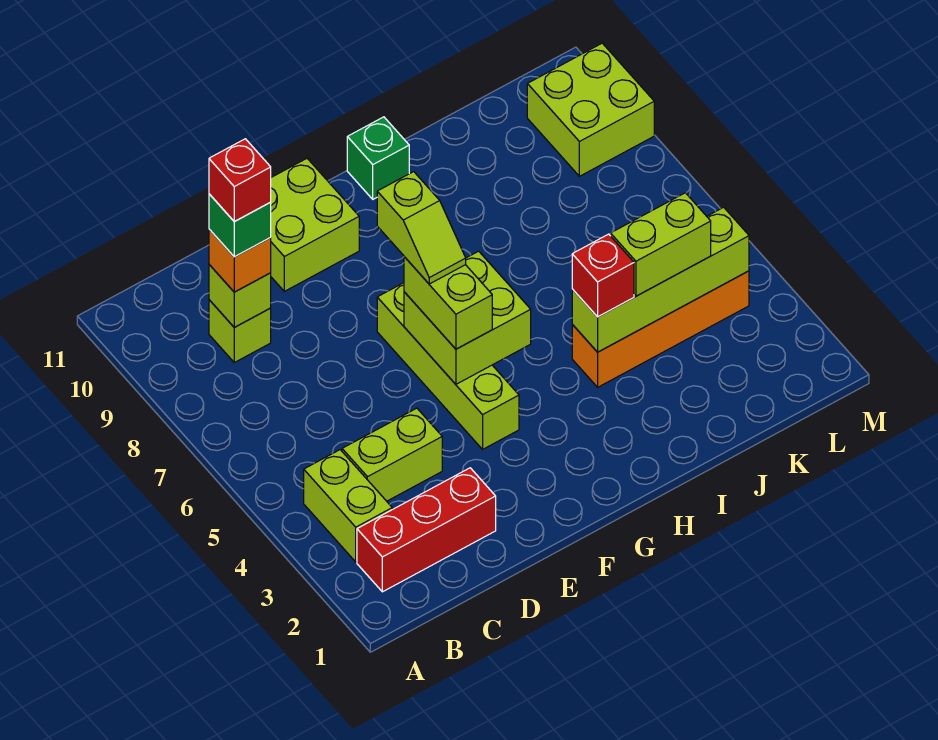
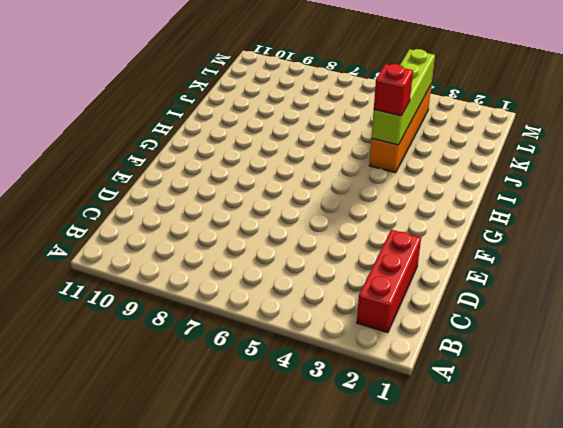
none -> lime brick B3:B4 level 1
none -> lime brick C4:D4 level 1
none -> lime brick C9 level 1

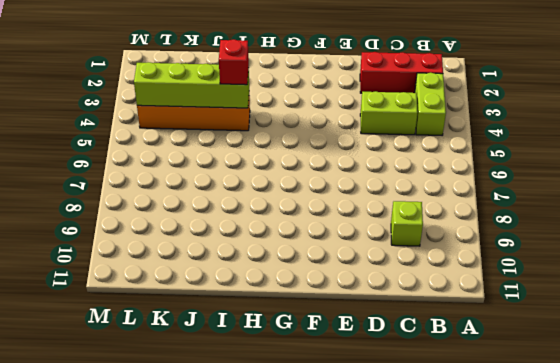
none -> lime brick E10:F11 level 1
none -> lime brick F4:F7 level 1
none -> green brick H11 level 1

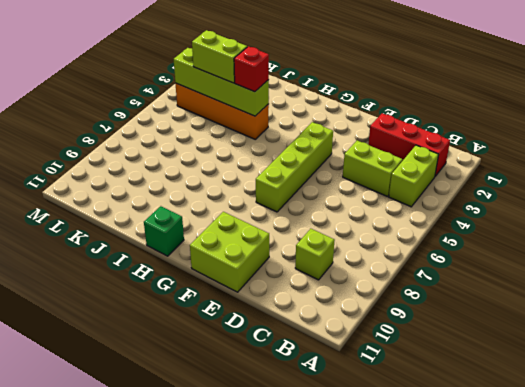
none -> lime brick L9:M10 level 1
none -> lime brick C9 level 2
none -> lime brick F5:G6 level 2

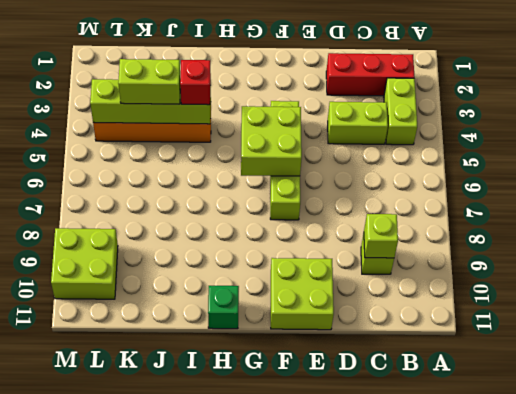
none -> orange brick C9 level 3
none -> lime brick F5:F6 level 3
none -> green brick C9 level 4

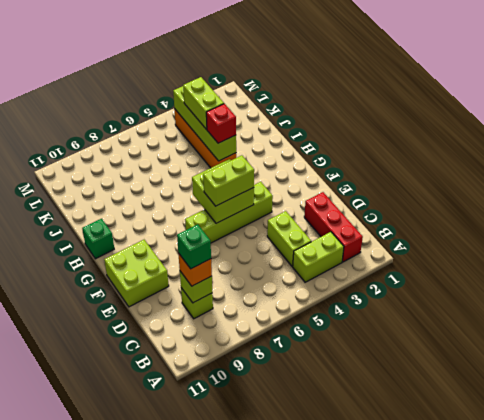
none -> lime brick L9:M10 level 1
none -> lime slope F6:F7 level 4 top 7
none -> red brick C9 level 5

